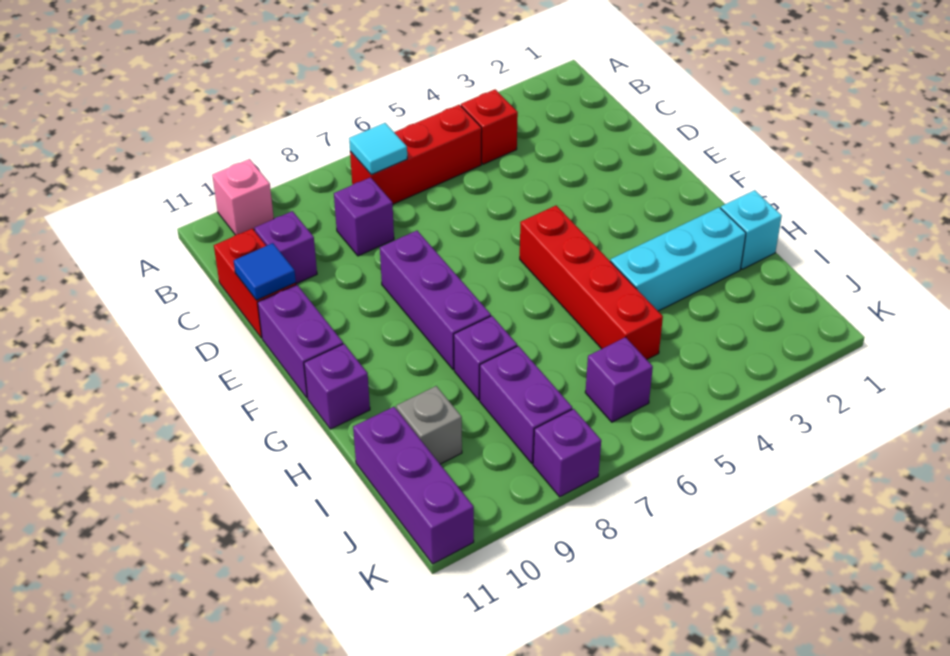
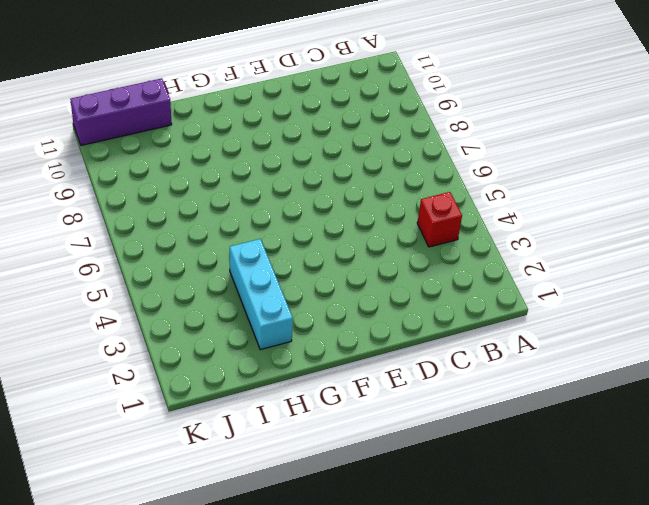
none -> pink brick A10 level 1
none -> red brick B5:B7 level 1
none -> purple brick C8 level 1

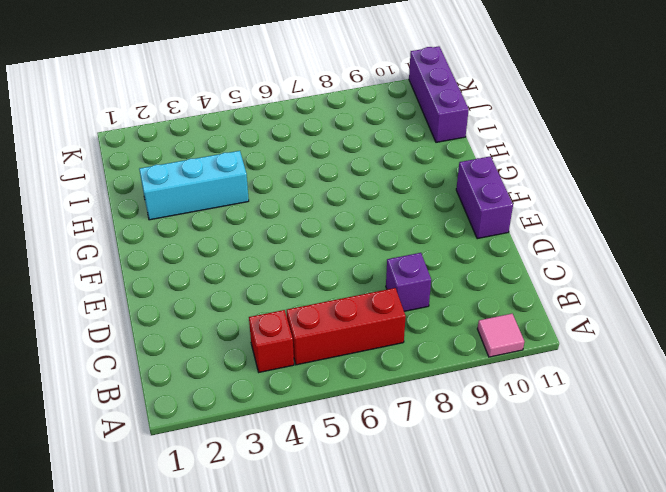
pink tile A10 level 1 -> pink brick A10 level 1
none -> purple brick C10 level 1
none -> red brick C11:D11 level 1
none -> purple brick E8:G8 level 1

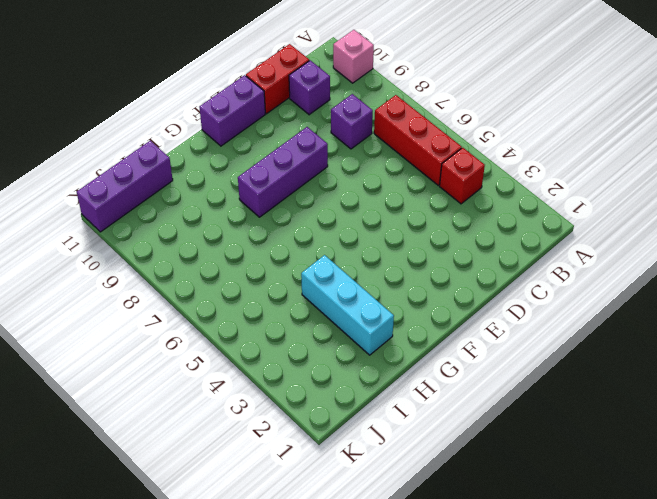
none -> red brick F5:I5 level 1
none -> purple brick G11 level 1
none -> cyan brick H1 level 1

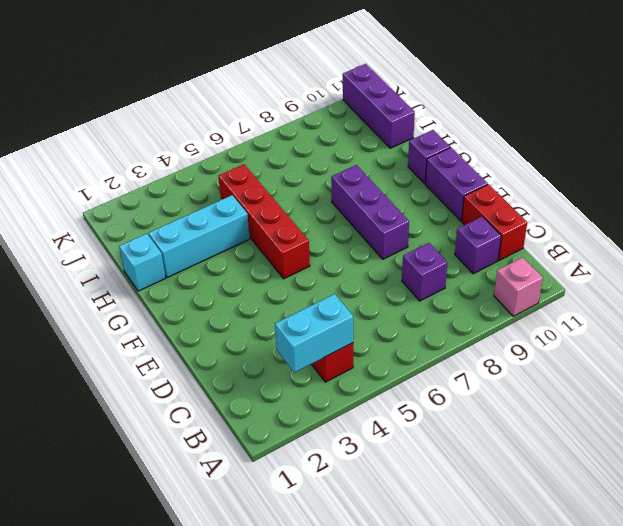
cyan brick B3:B4 level 2 -> none
none -> red brick B5:B7 level 1
none -> purple brick H8 level 1
none -> purple brick I8:J8 level 1

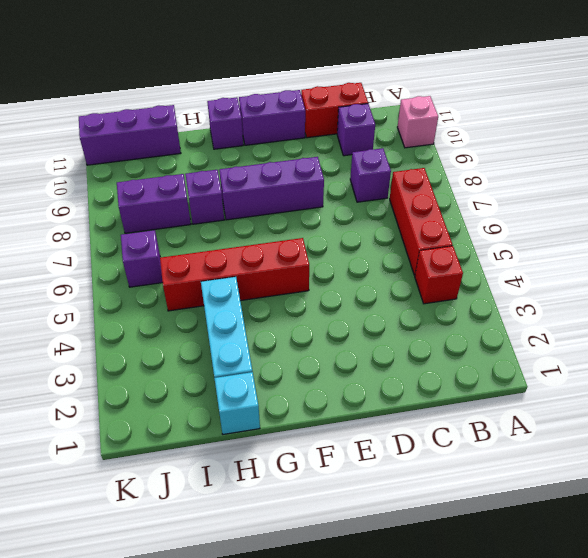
none -> grey brick I10 level 1
none -> purple brick K8 level 1
none -> cyan tile B7 level 2

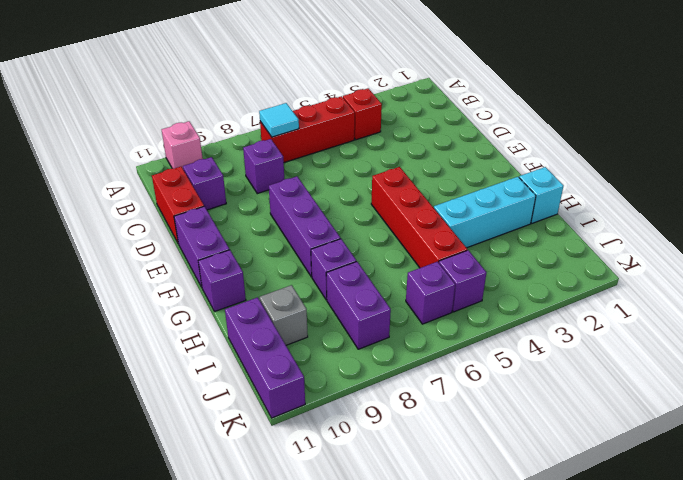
purple brick J5 level 1 -> purple brick K8 level 1
none -> blue tile D11 level 2

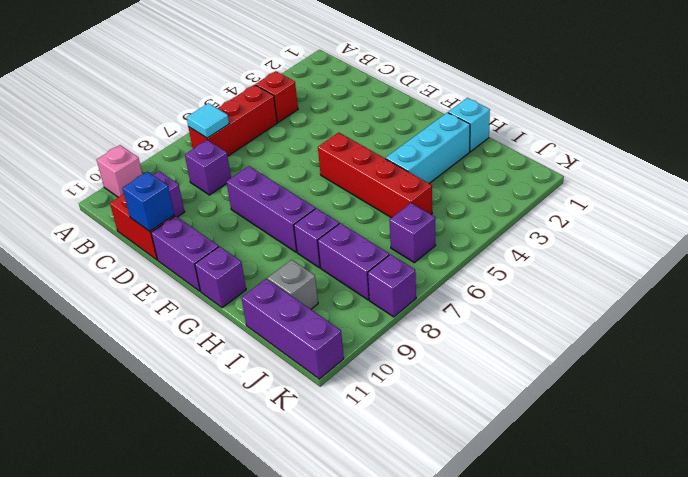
blue brick D11 level 2 -> blue tile D11 level 2

